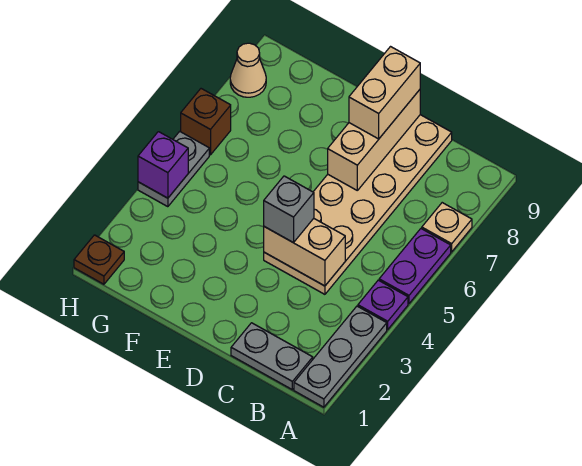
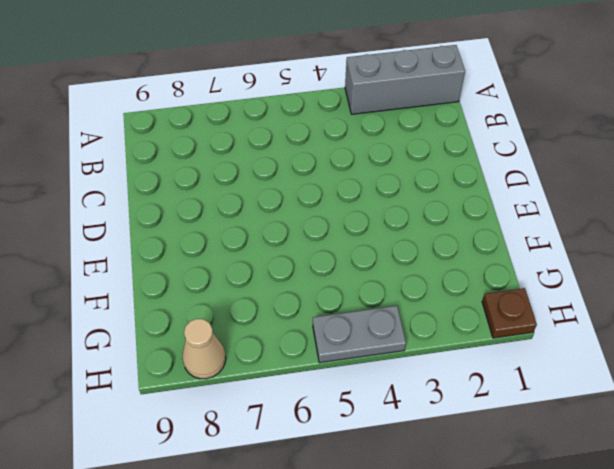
grey brick A1:A3 level 1 -> grey plate A1:A3 level 1
none -> purple plate A4 level 1
none -> purple plate A5:A6 level 1
none -> tan plate A7 level 1

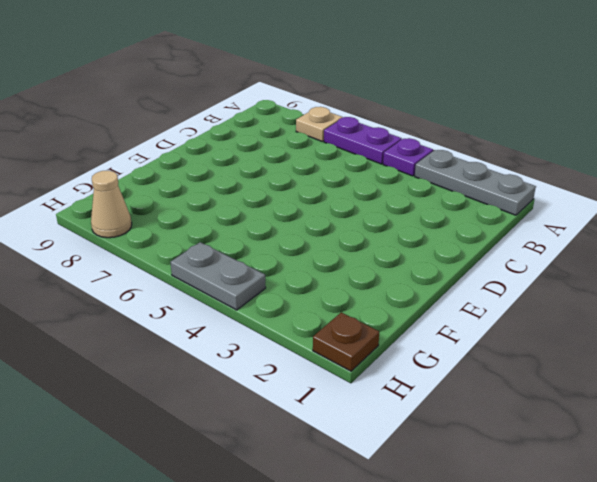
none -> grey plate B1:C1 level 1
none -> tan plate C4:D9 level 1
none -> brown brick H6 level 1

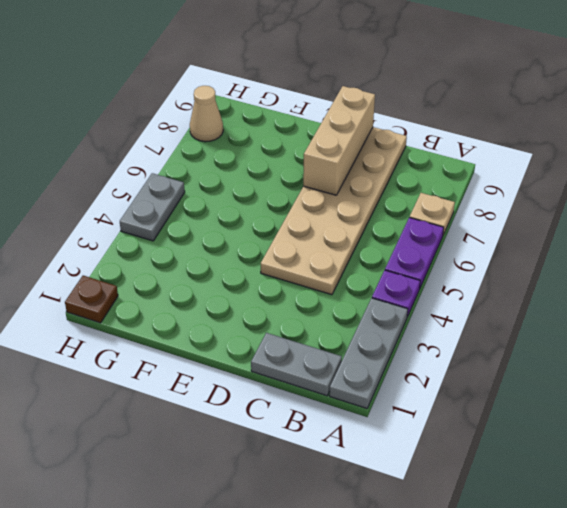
none -> brown brick H6 level 1
none -> tan brick C4:D4 level 2
none -> purple brick H4 level 2

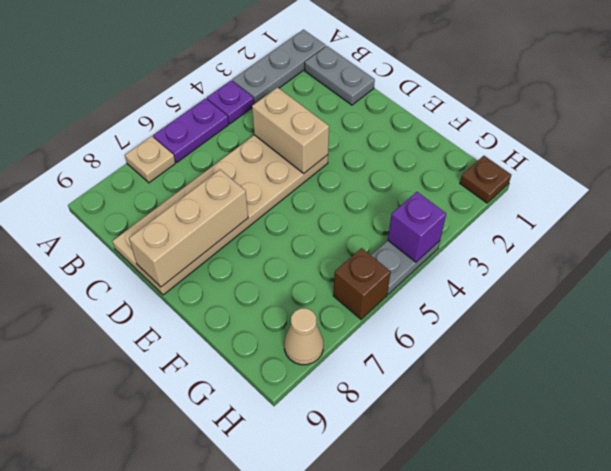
none -> grey brick D4 level 3
none -> tan brick D8:D9 level 3

